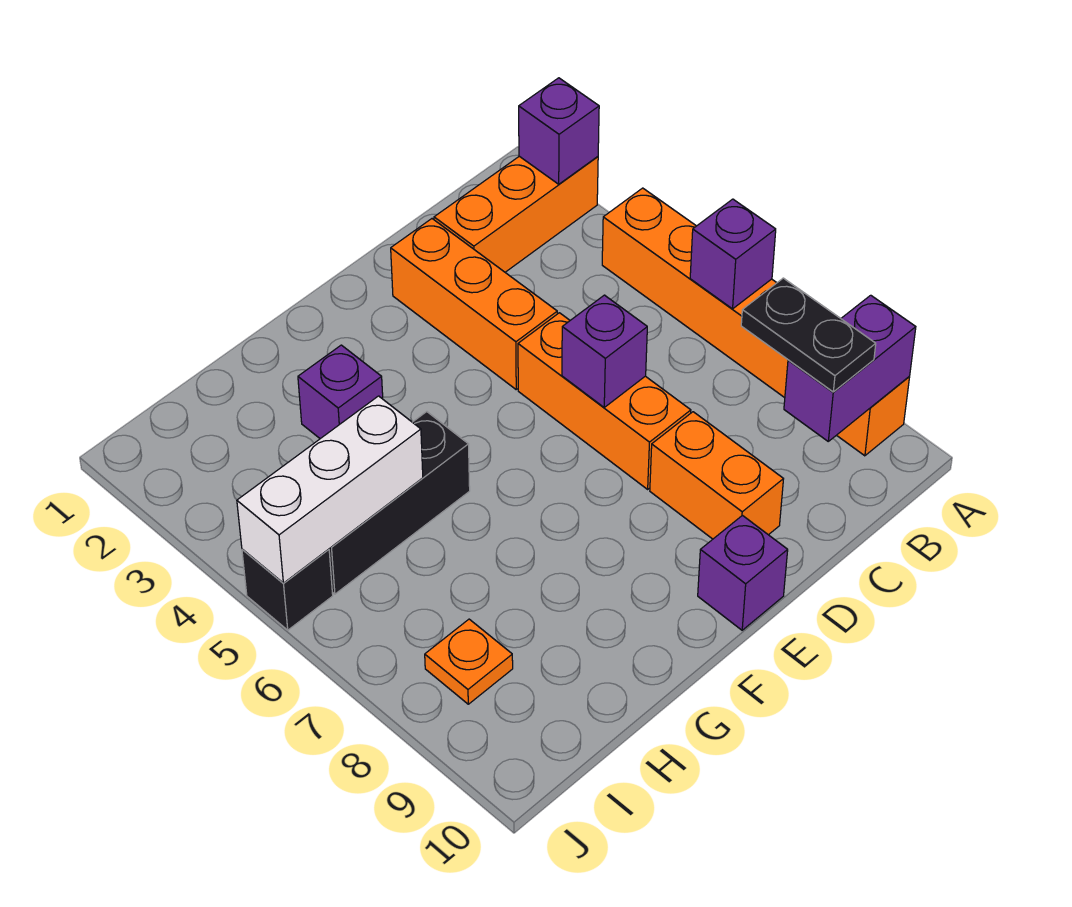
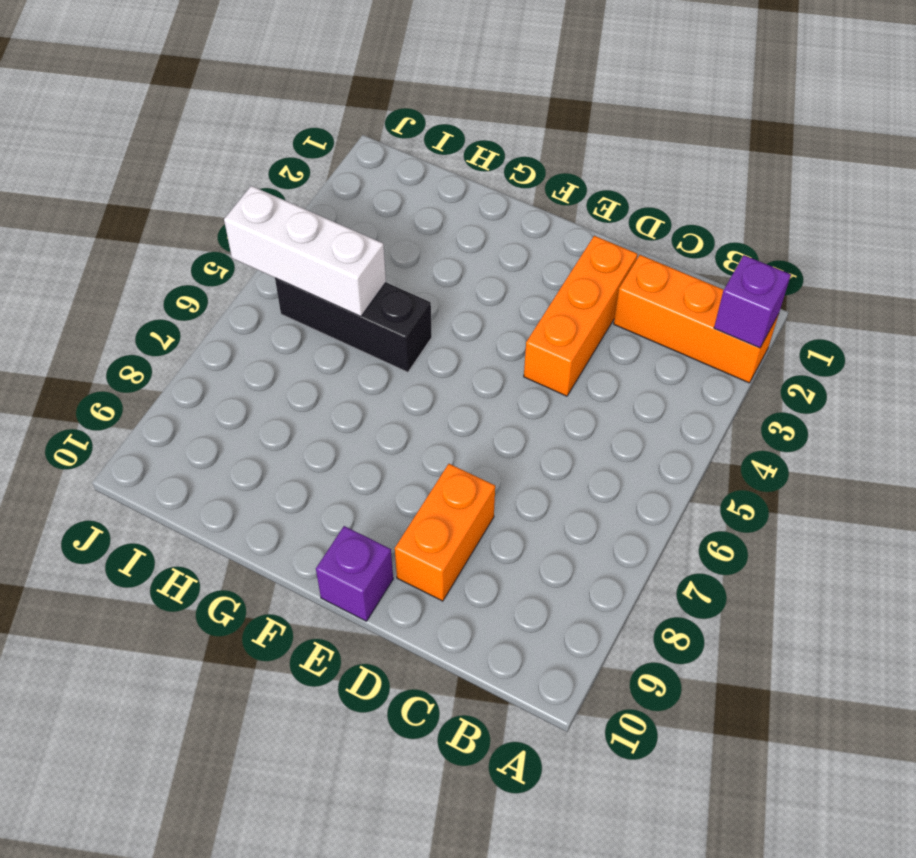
none -> orange brick A4:A9 level 1
none -> orange brick D5:D7 level 1
none -> purple brick G3 level 1

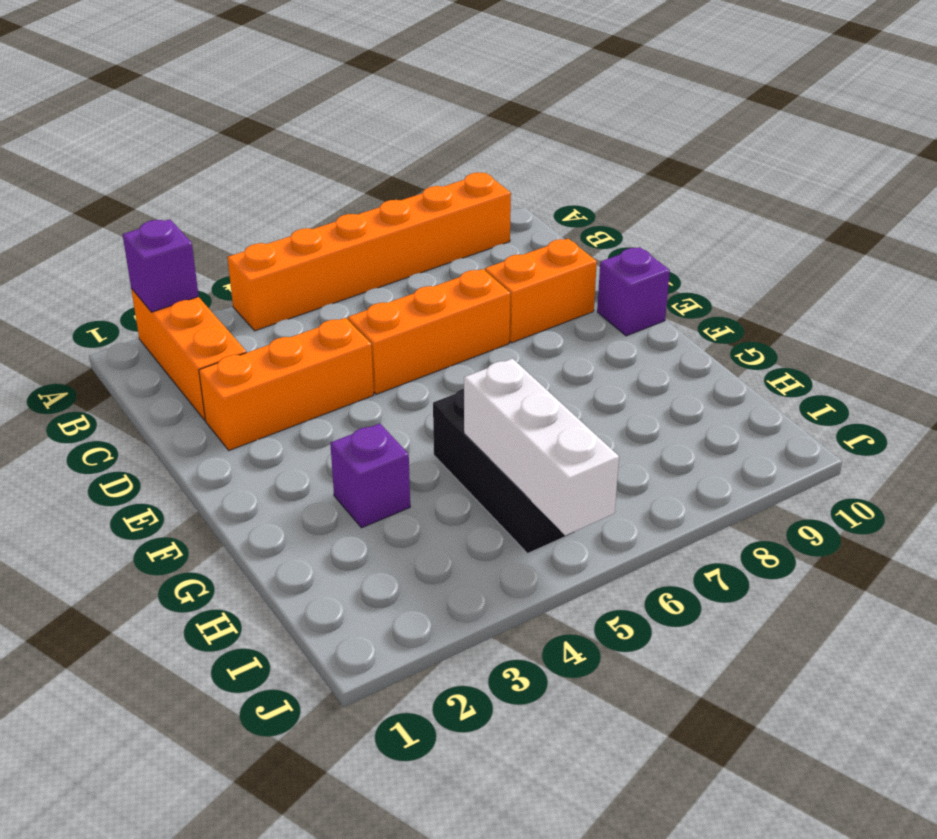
none -> orange plate I8 level 1
none -> black brick J5 level 1
none -> purple brick A6 level 2

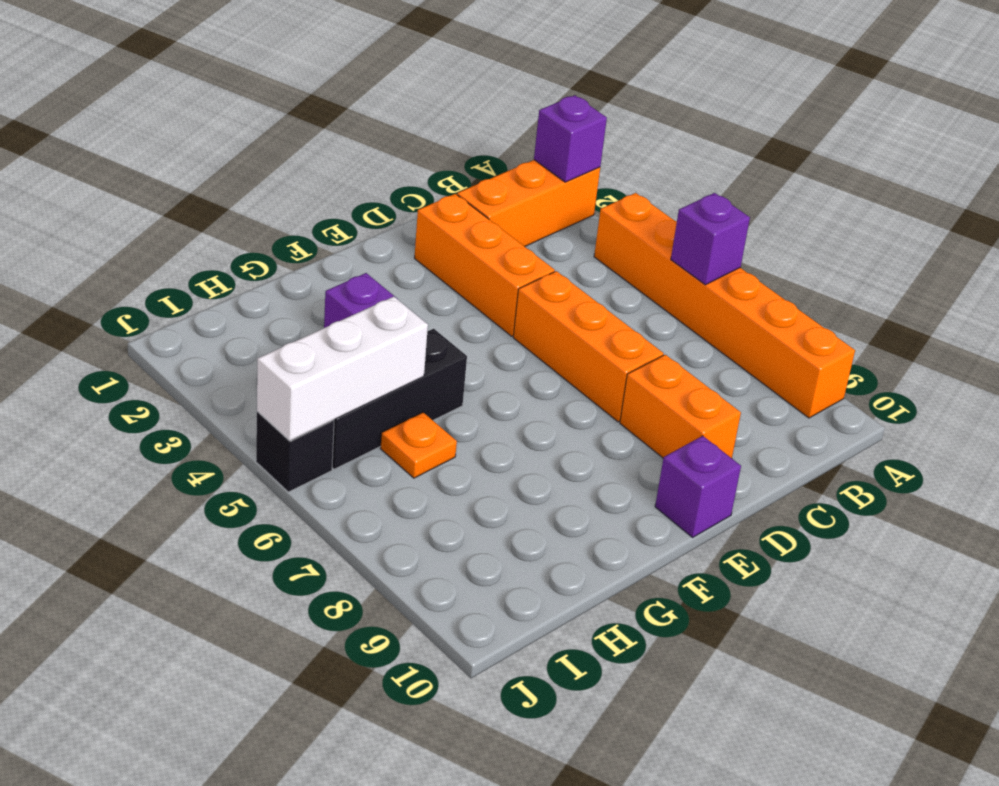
orange plate H6 level 1 -> orange plate I8 level 1
none -> purple brick A9:B9 level 2
none -> purple brick D6 level 2
none -> black plate B8:B9 level 3

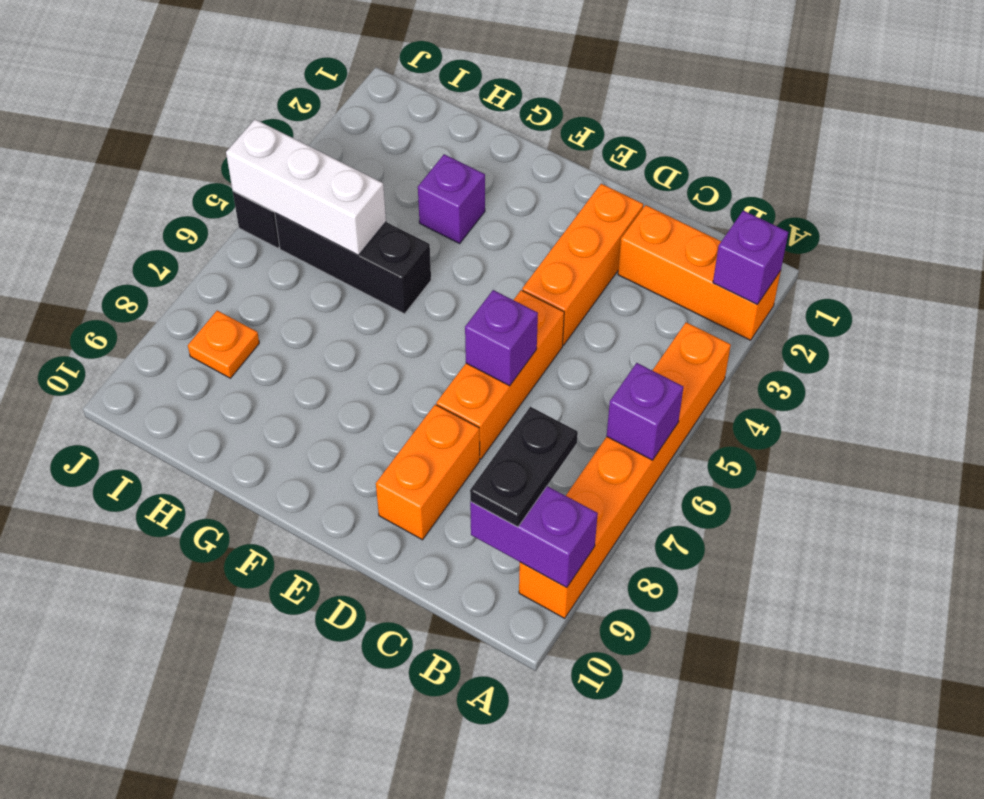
none -> purple brick E10 level 1

